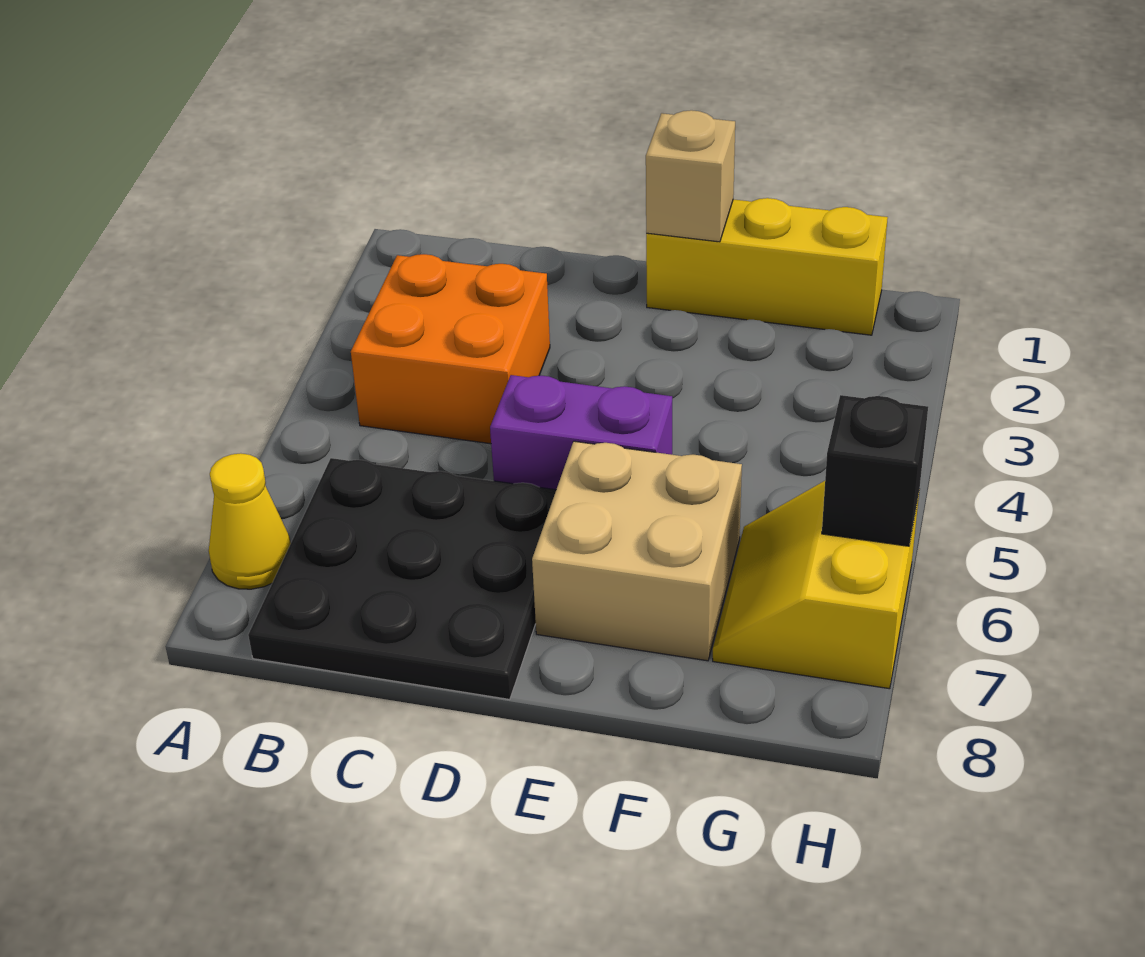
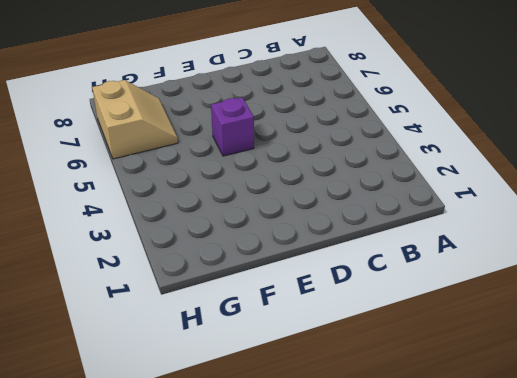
purple brick E5 level 1 -> purple brick D5:E5 level 1
tan slope G6:H7 level 1 top H -> yellow slope G6:H7 level 1 top H
none -> yellow cone A7 level 1
none -> orange brick B3:C4 level 1

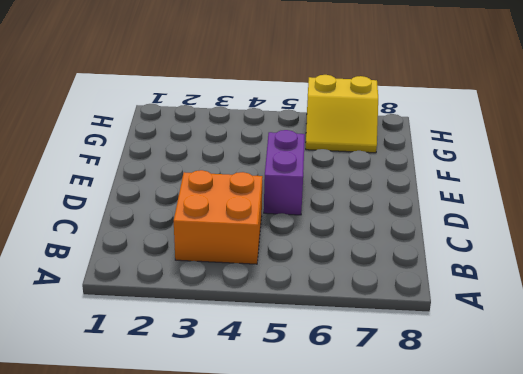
none -> yellow cone A7 level 1
none -> black plate B6:D8 level 1

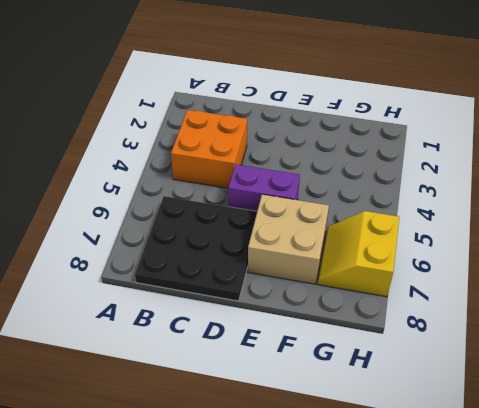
none -> yellow cone A7 level 1
none -> yellow brick E1:G1 level 1

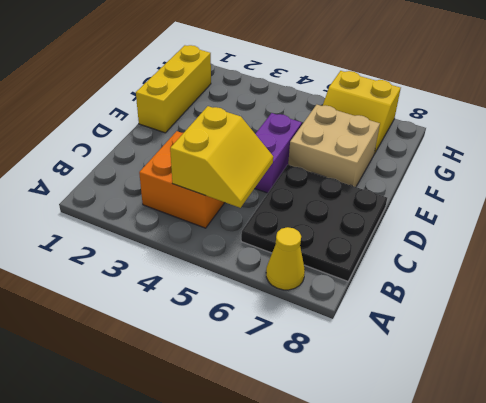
yellow slope B4:C5 level 2 top 4 -> none
none -> tan brick E1 level 2
none -> black brick H6 level 2

